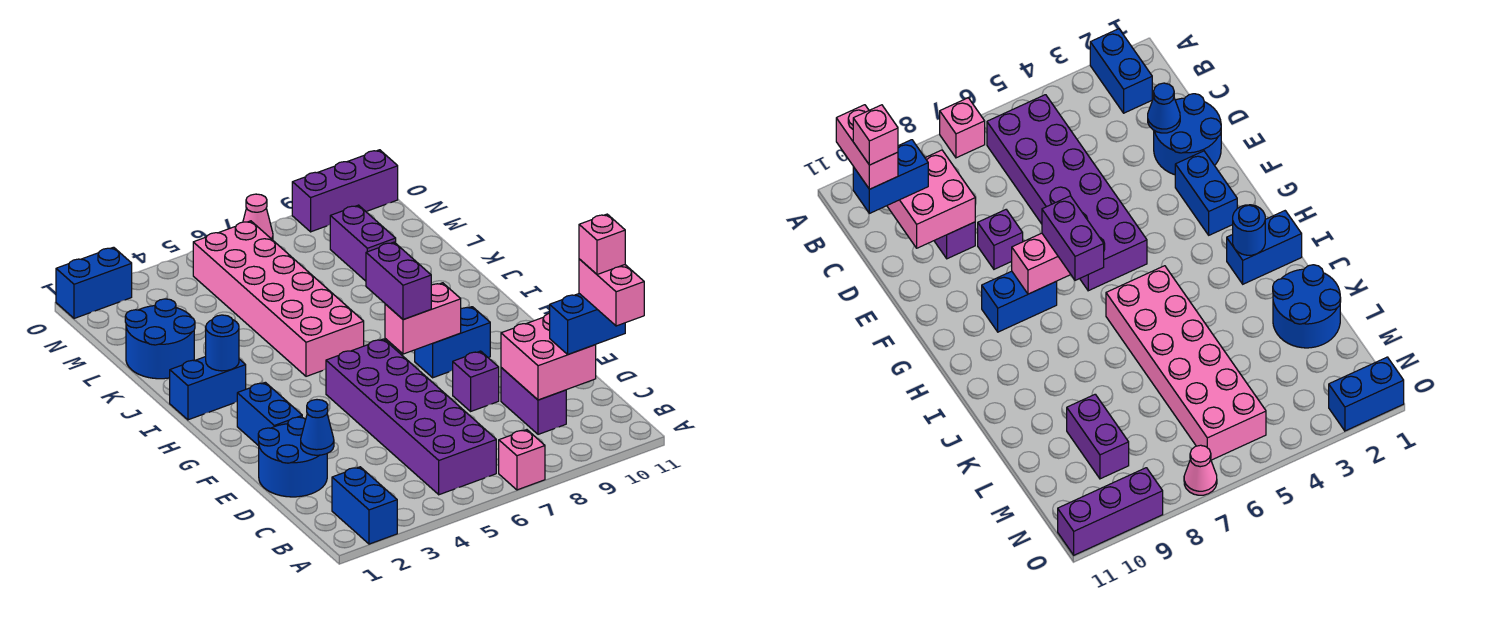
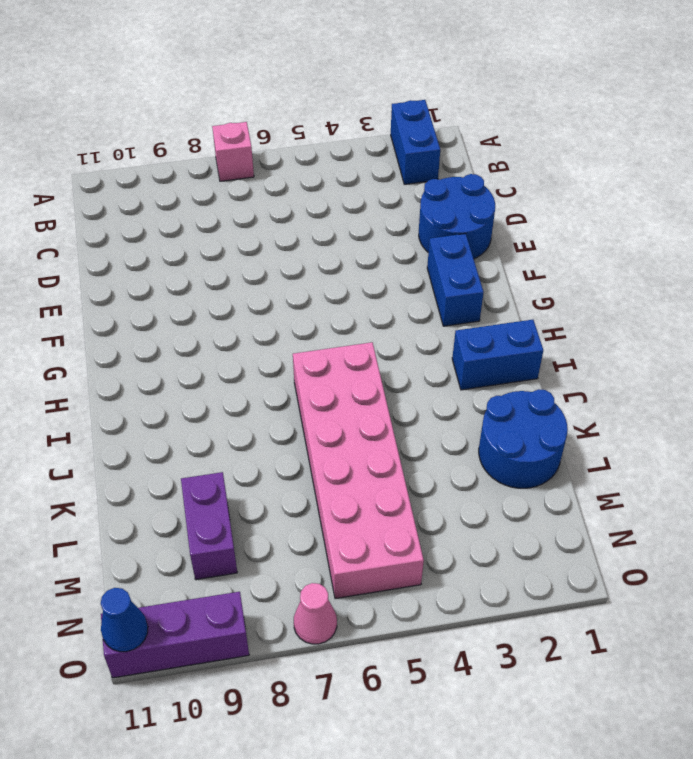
blue cone O11 level 2 -> blue cone D2 level 2
none -> purple brick B5:G6 level 1
none -> purple brick C9:D9 level 1
none -> purple brick E8 level 1

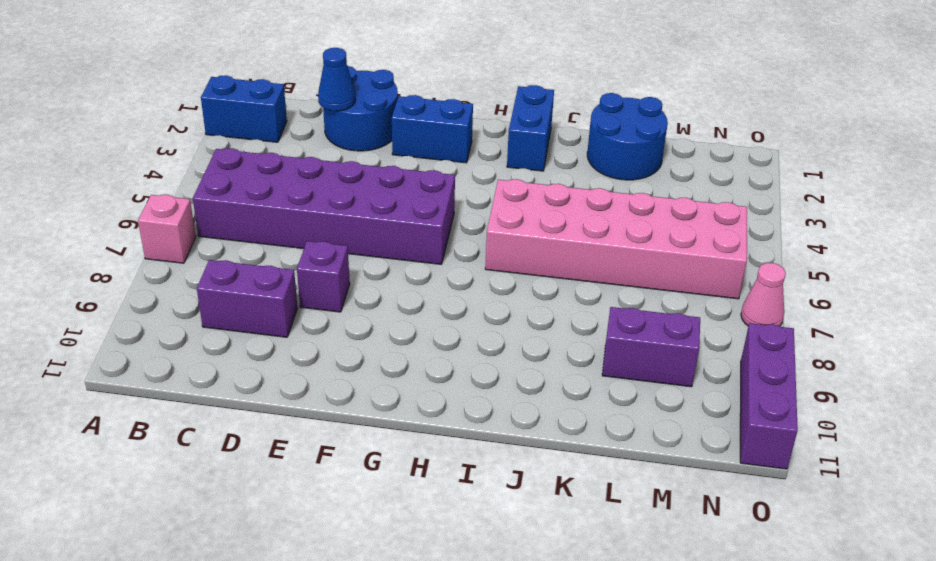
none -> blue brick G8:G9 level 1
none -> blue brick O1:O2 level 1
none -> pink brick C9:D10 level 2

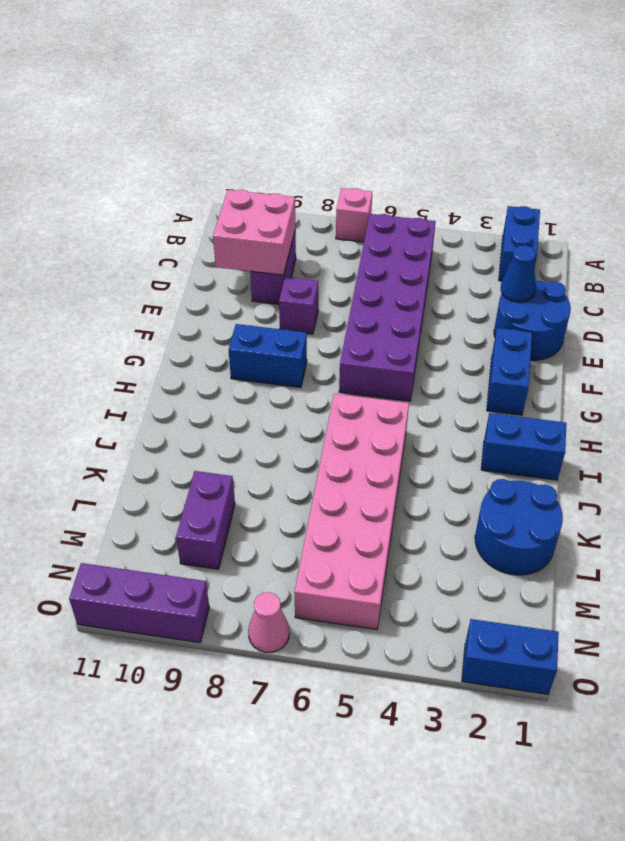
none -> pink brick G7:G8 level 2
none -> blue round brick I2 level 2
none -> blue brick C10:C11 level 3

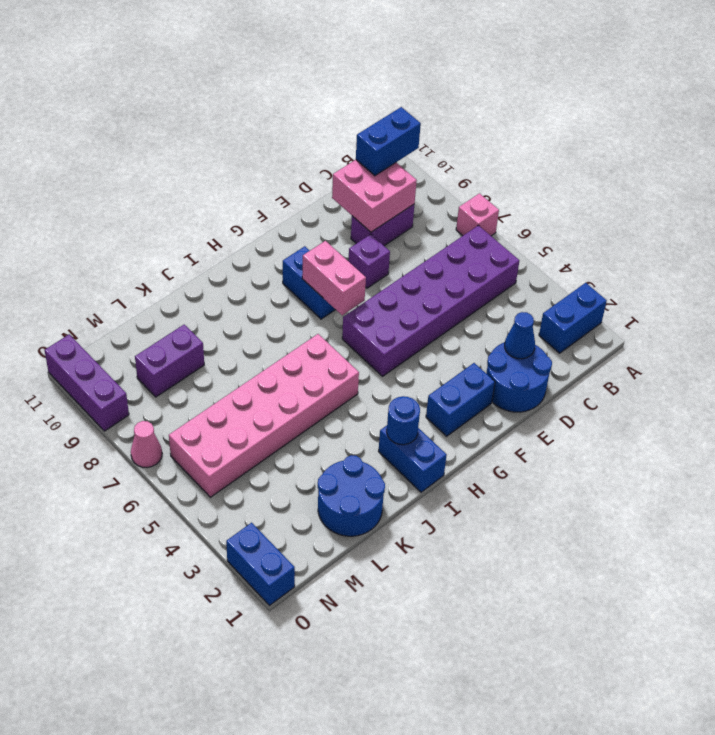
blue brick B10:C10 level 3 -> blue brick C10:C11 level 3
none -> purple brick G7:H7 level 3
none -> pink brick B11:C11 level 4
none -> pink brick C11 level 5

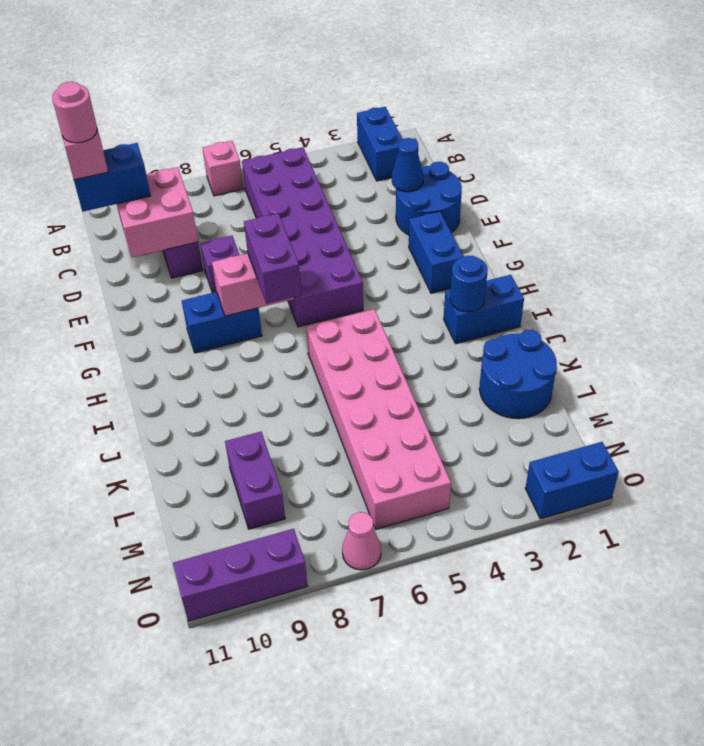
pink round brick C11 level 5 -> pink brick C11 level 5

